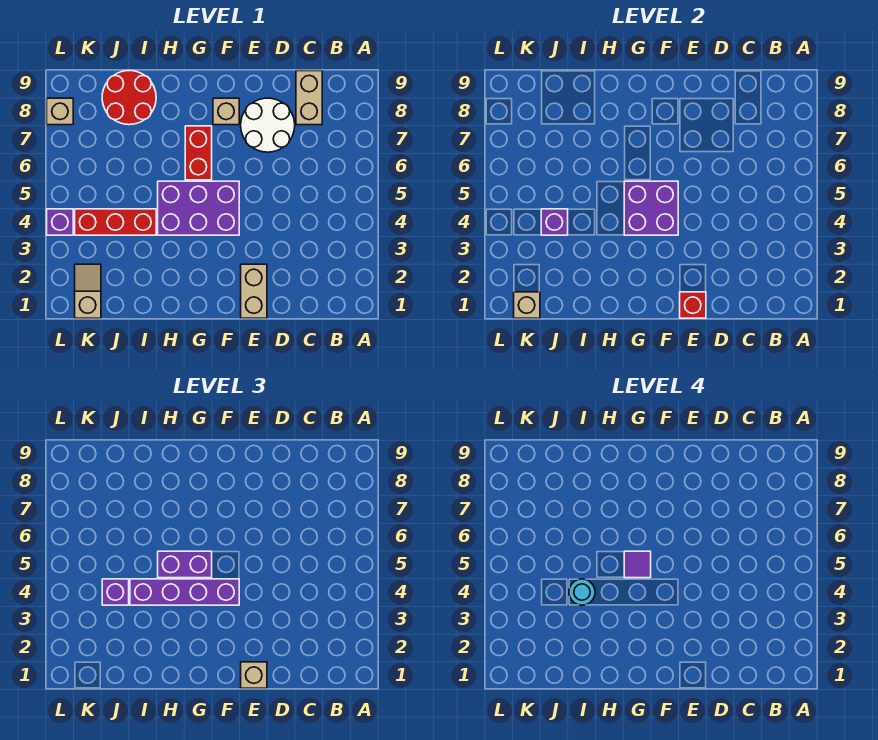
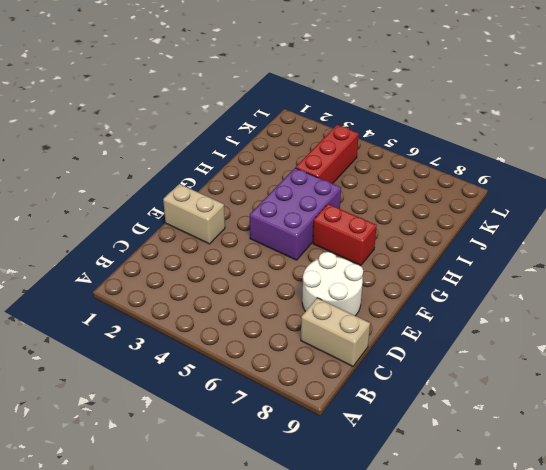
none -> tan brick F8 level 1
none -> red round brick I8:J9 level 1
none -> tan slope K1:K2 level 1 top 1

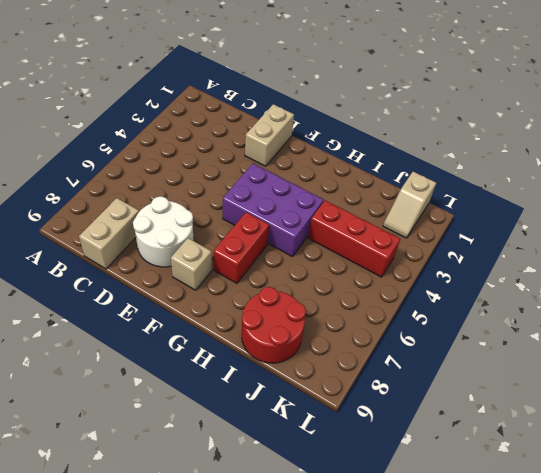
none -> purple brick L4 level 1
none -> tan brick L8 level 1
none -> red brick E1 level 2

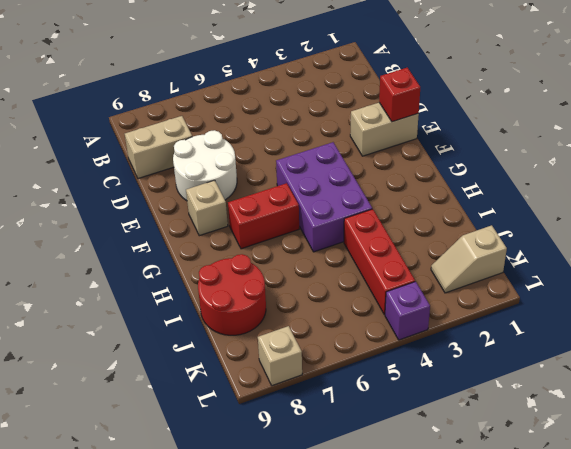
none -> purple brick F4:G5 level 2
none -> purple brick J4 level 2
none -> tan brick K1 level 2

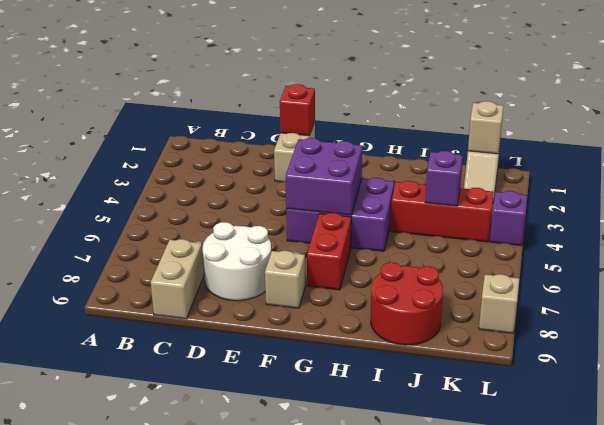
none -> tan brick E1 level 3
none -> purple brick F4:I4 level 3
none -> purple brick G5:H5 level 3

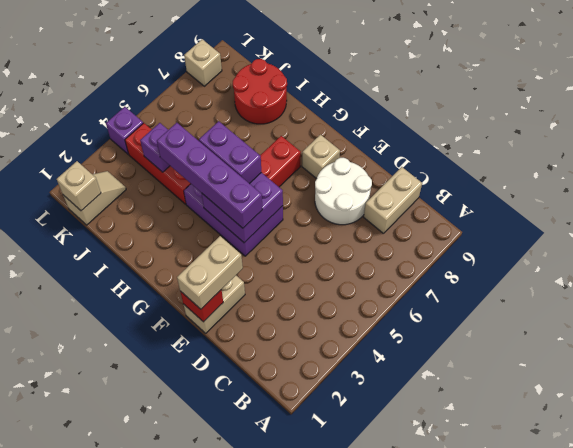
tan brick E1:E2 level 3 -> tan brick E1 level 3
none -> purple brick J4 level 3
none -> purple tile G5 level 4
none -> cyan round brick I4 level 4

